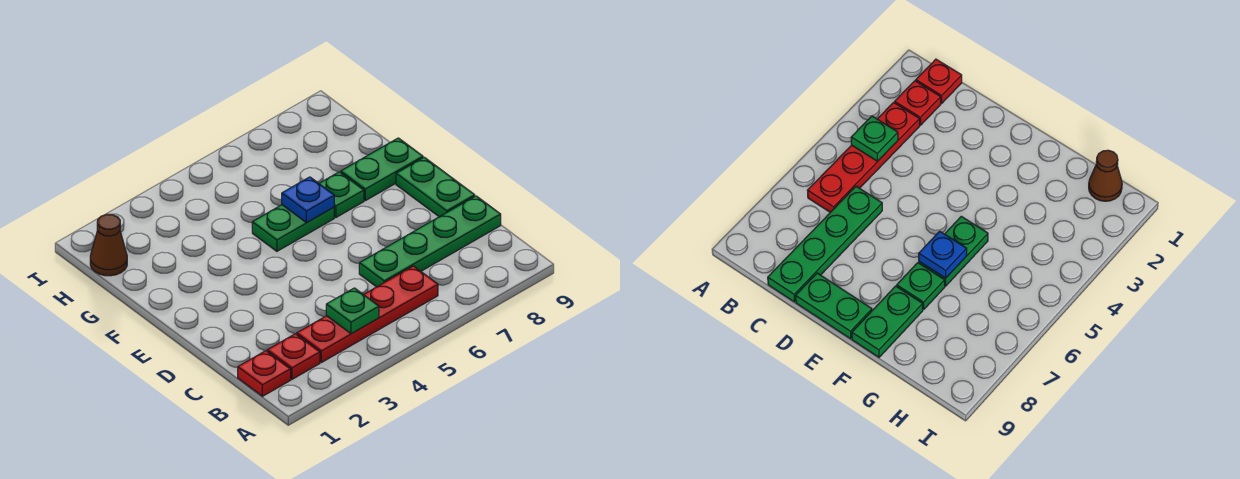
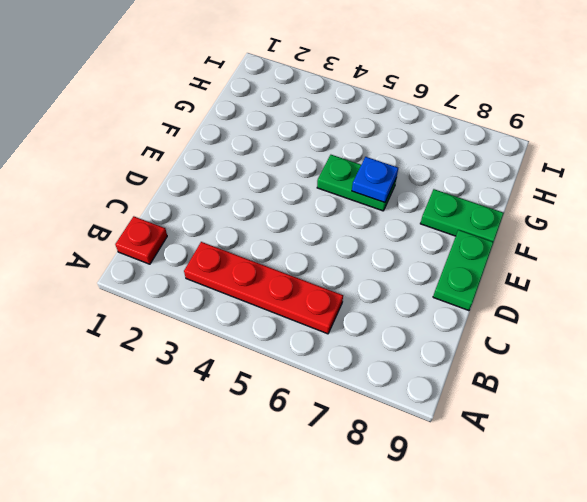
none -> red plate B2 level 1
none -> green plate C6:C9 level 1

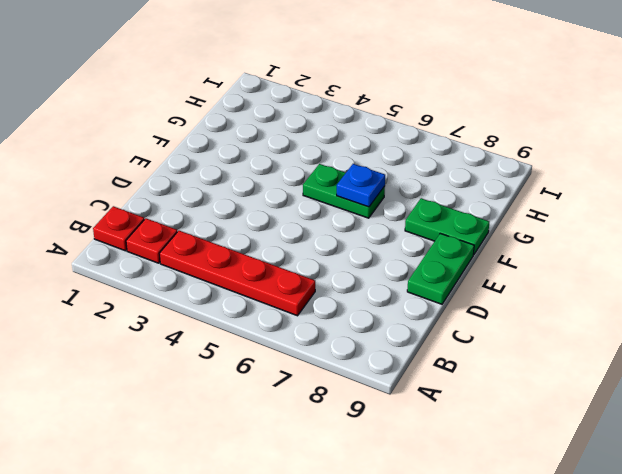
none -> green plate C6:C9 level 1
none -> green plate F7 level 1

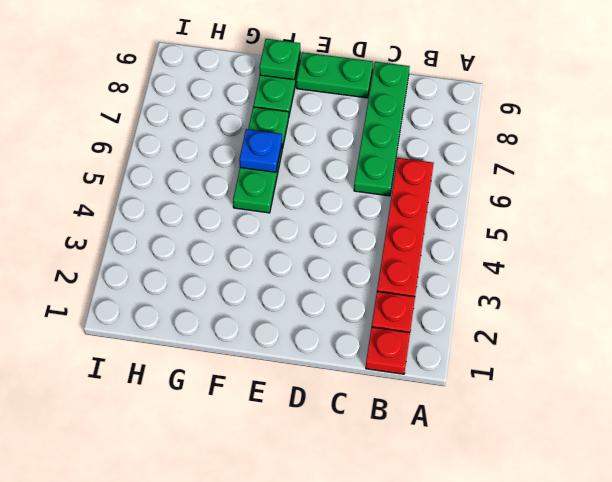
green plate F9 level 2 -> green plate B4 level 2
none -> brown cone H1 level 1

